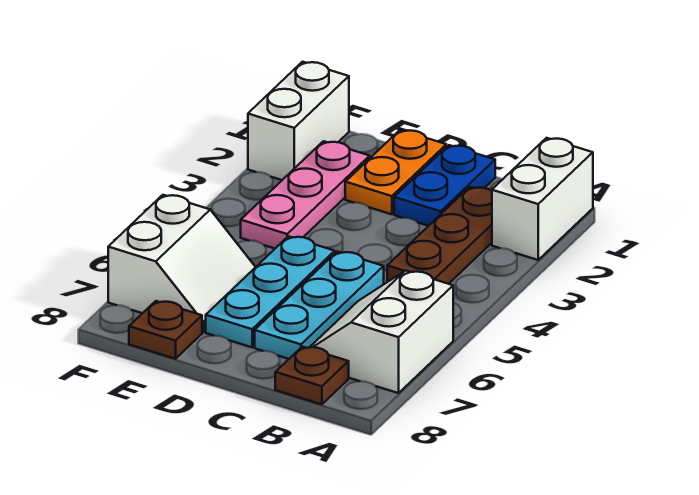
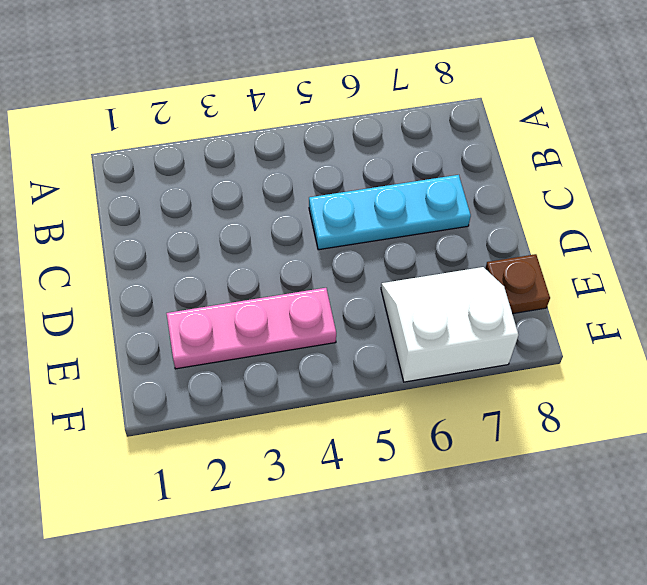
none -> white brick A1:A2 level 1
none -> white slope A6:B7 level 1 top A
none -> brown plate B2:B4 level 1

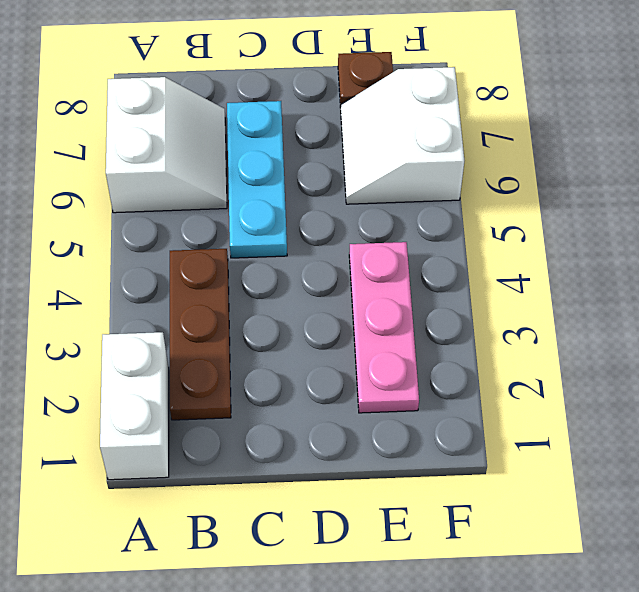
none -> brown plate B8 level 1
none -> blue plate C1:C2 level 1
none -> orange plate D1:D2 level 1

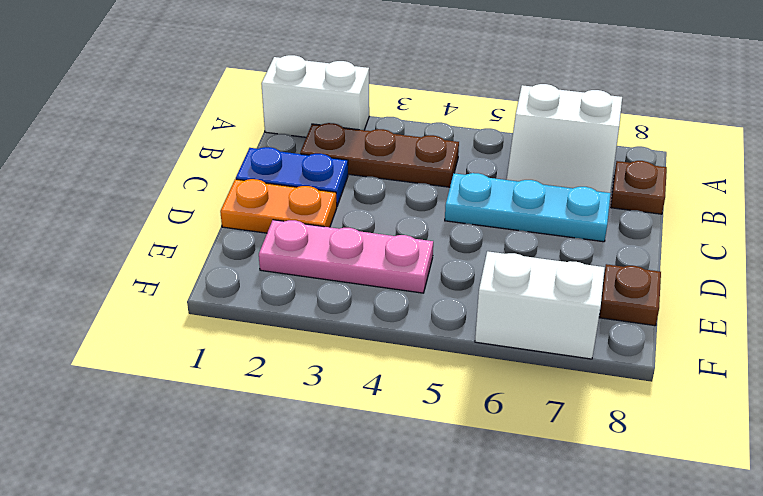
none -> cyan plate D5:D7 level 1
none -> white brick F1:F2 level 1

